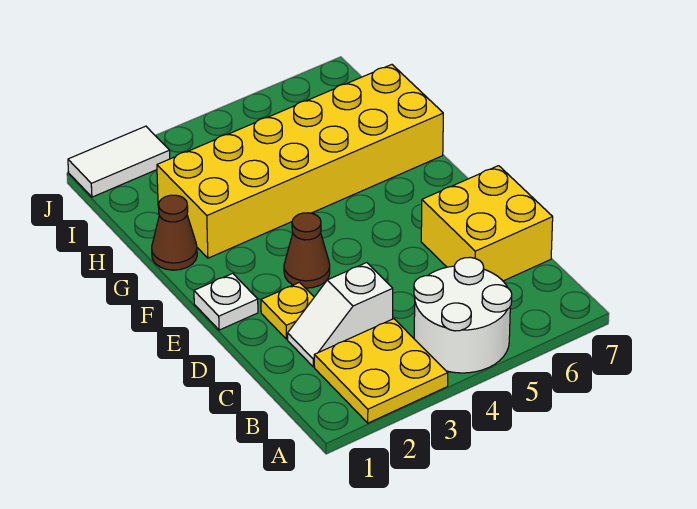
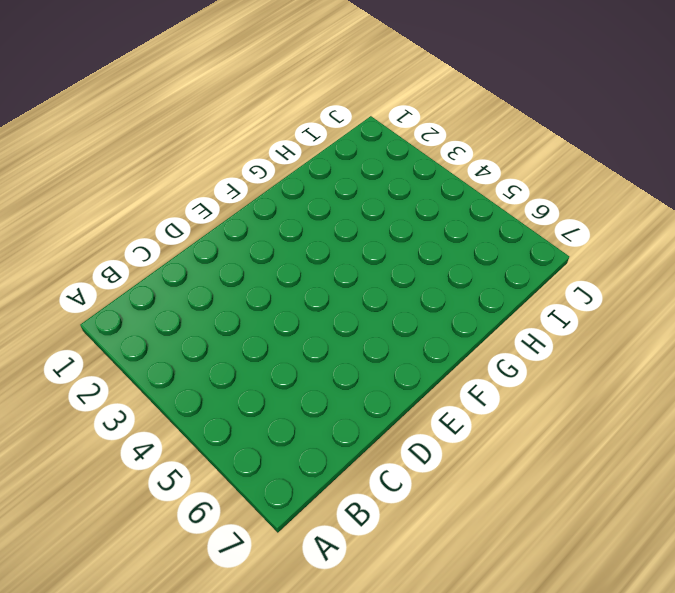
none -> yellow plate A2:B3 level 1
none -> white round brick A4:B5 level 1

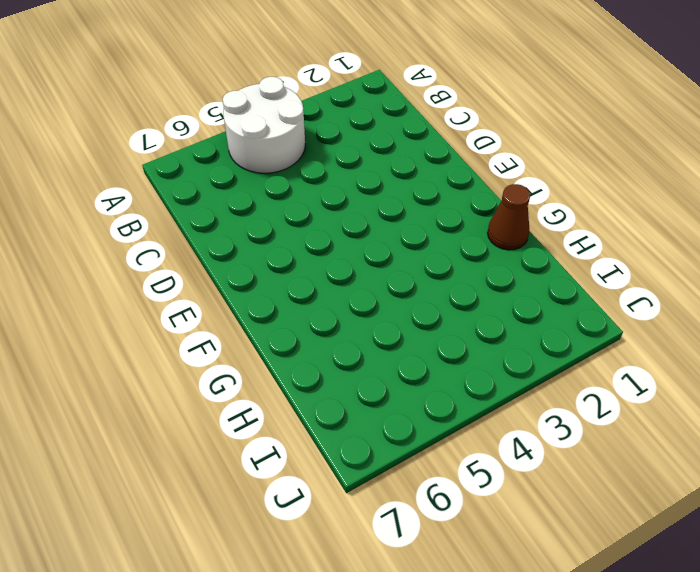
none -> yellow plate A2:B3 level 1
none -> white slope C2:C3 level 1 top 3

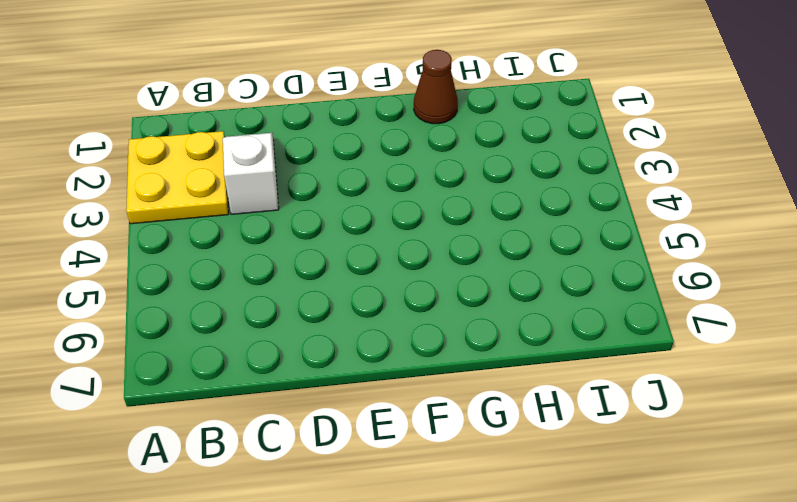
none -> white round brick A4:B5 level 1
none -> yellow brick C6:D7 level 1

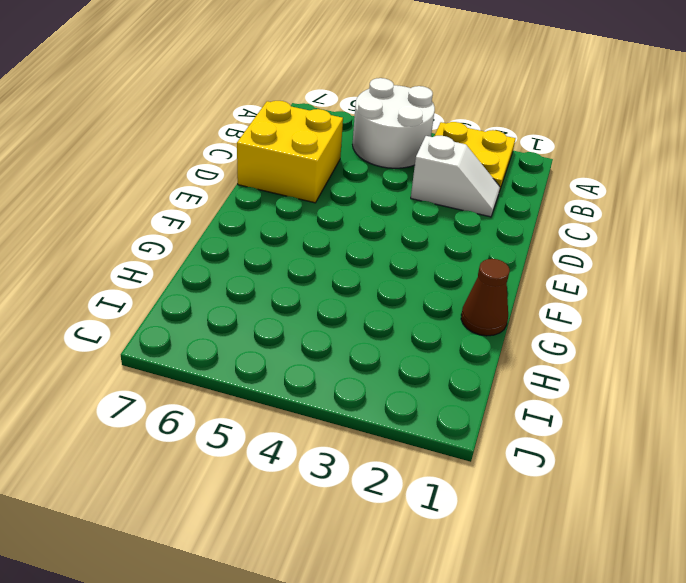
none -> yellow plate D2 level 1
none -> white plate E1 level 1

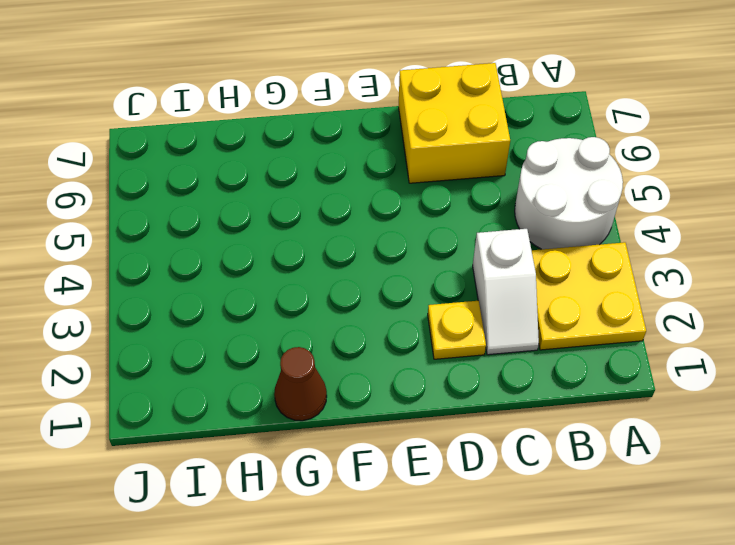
none -> white plate E1 level 1
none -> brown cone E3 level 1

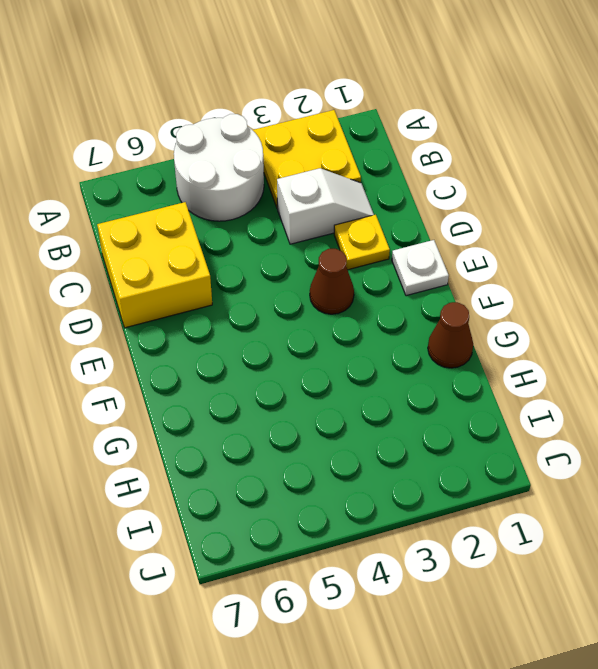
none -> yellow brick G2:H7 level 1
none -> white tile J1:J2 level 1

